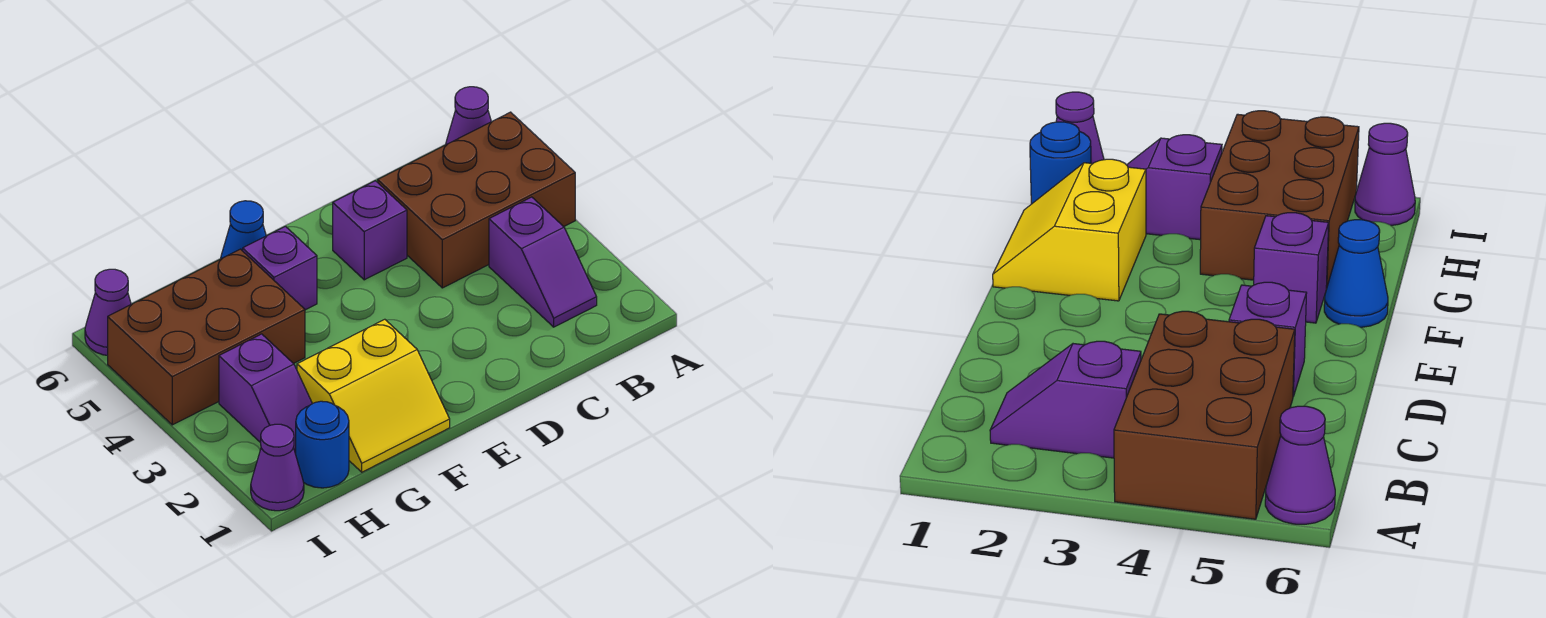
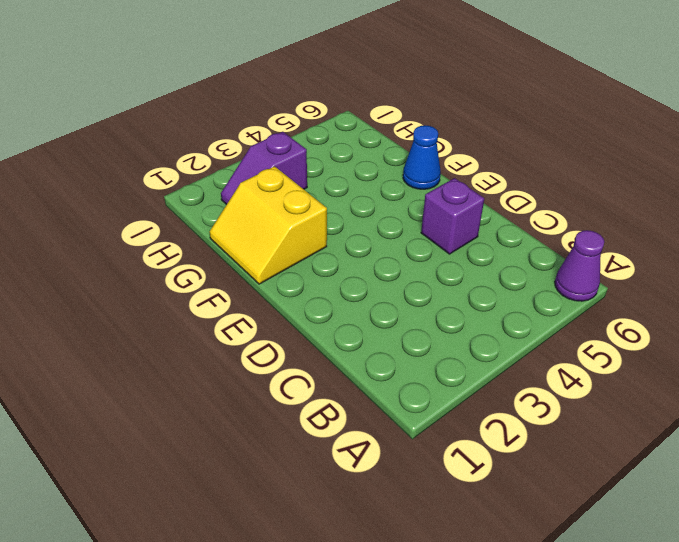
none -> brown brick A4:C5 level 1
none -> purple slope B2:B3 level 1 top 3
none -> purple brick F5 level 1

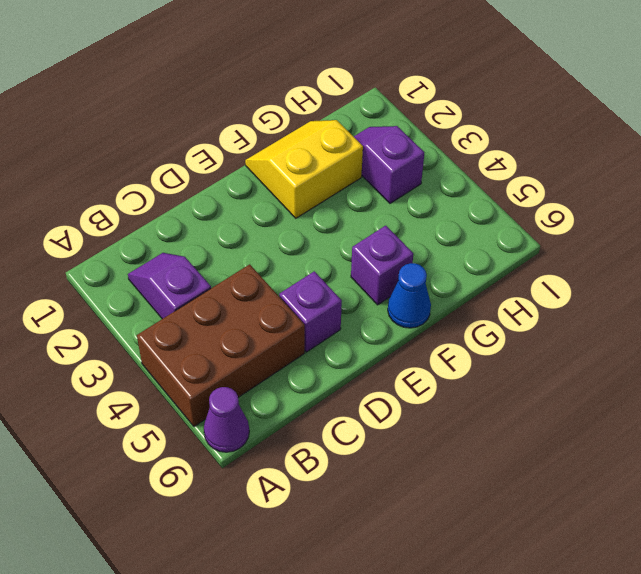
none -> brown brick G4:I5 level 1
none -> blue round brick H1 level 1
none -> purple cone I1 level 1

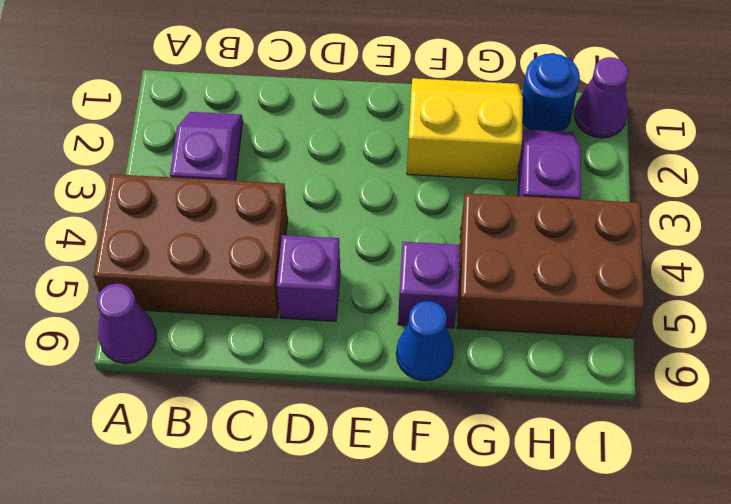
none -> purple cone I6 level 1

